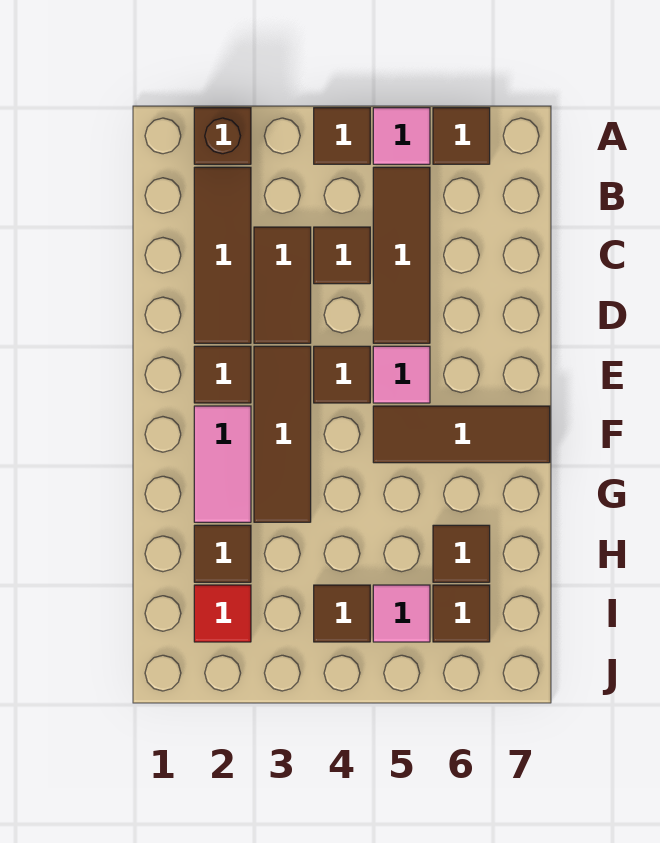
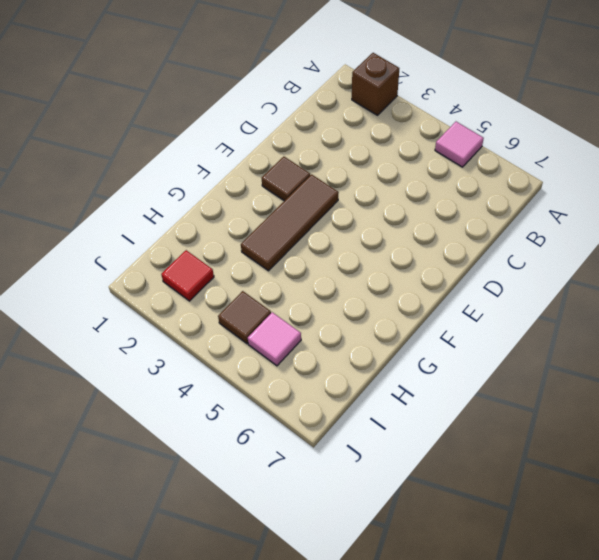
none -> brown tile A4 level 1
none -> brown tile A6 level 1
none -> brown tile B2:D2 level 1

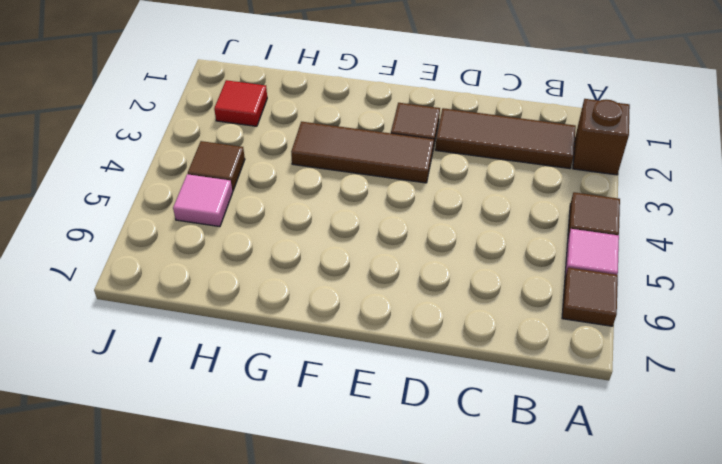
none -> brown tile B5:D5 level 1
none -> brown tile C3:D3 level 1
none -> brown tile C4 level 1

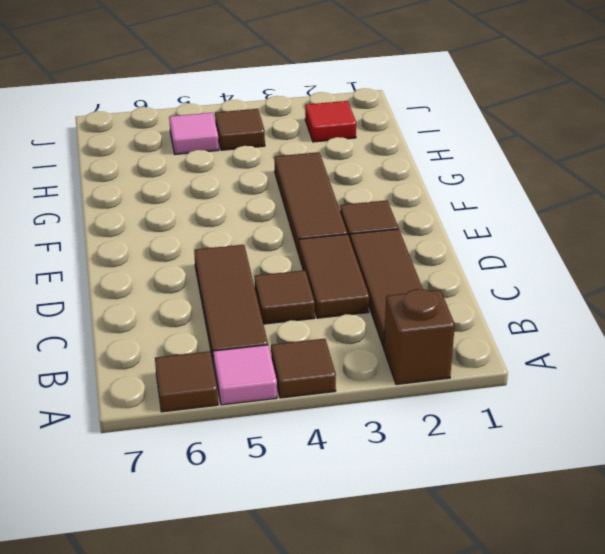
none -> brown tile E4 level 1
none -> pink tile E5 level 1
none -> pink tile F2:G2 level 1

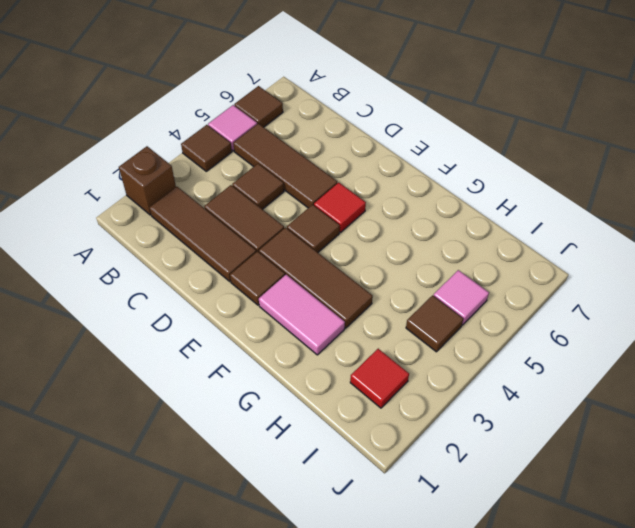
red tile E5 level 1 -> pink tile E5 level 1
none -> brown tile F5:F7 level 1
none -> brown tile H2 level 1
none -> brown tile H6 level 1

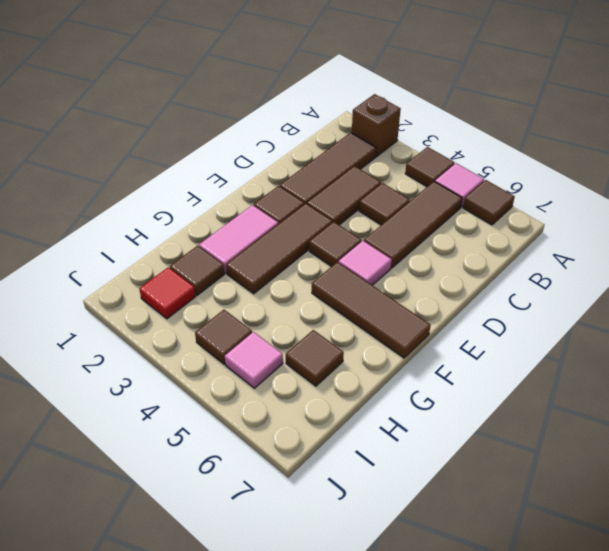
none -> brown tile I6 level 1

